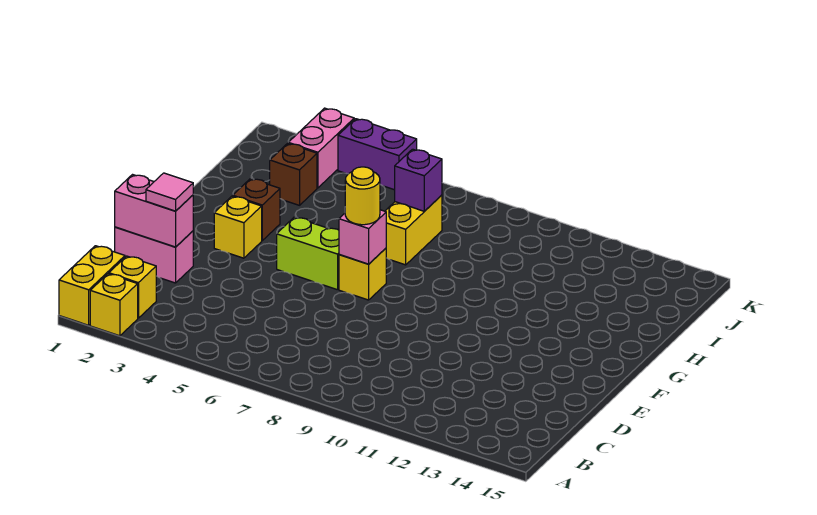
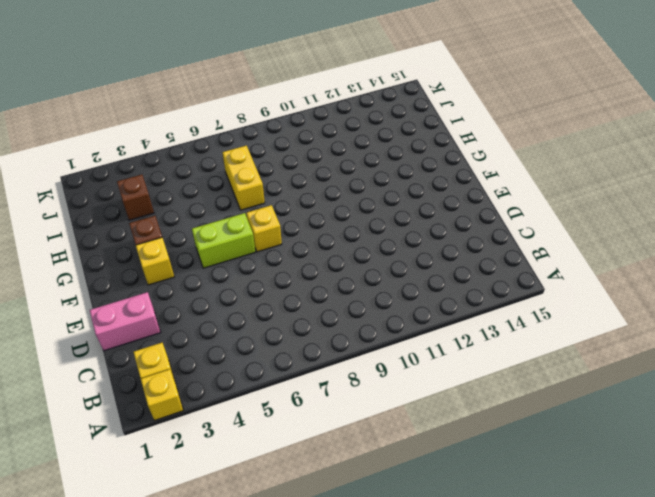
none -> yellow brick A1:B1 level 1
none -> pink brick J3:K3 level 1
none -> purple brick K4:K5 level 1

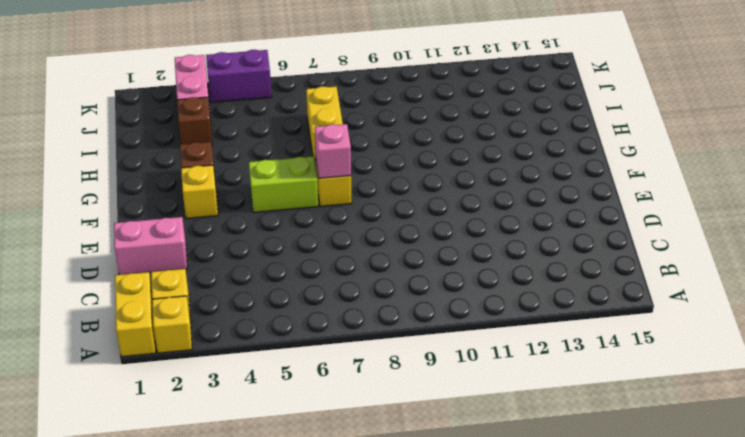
none -> pink brick D1:D2 level 2
none -> purple brick I7 level 2
none -> pink tile D2 level 3

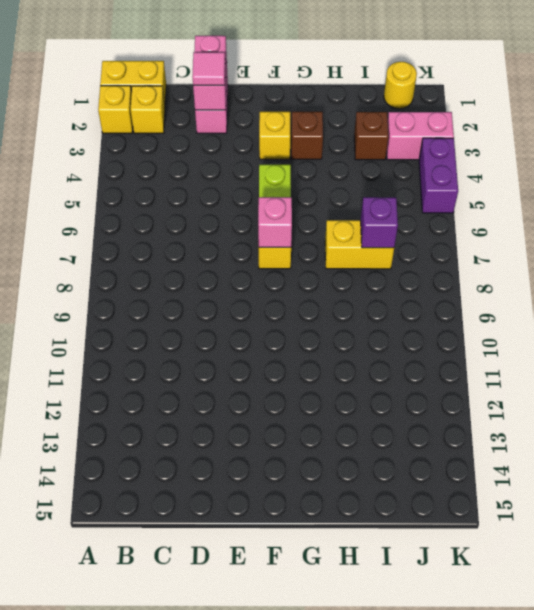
yellow round brick J1 level 1 -> yellow round brick F7 level 3

